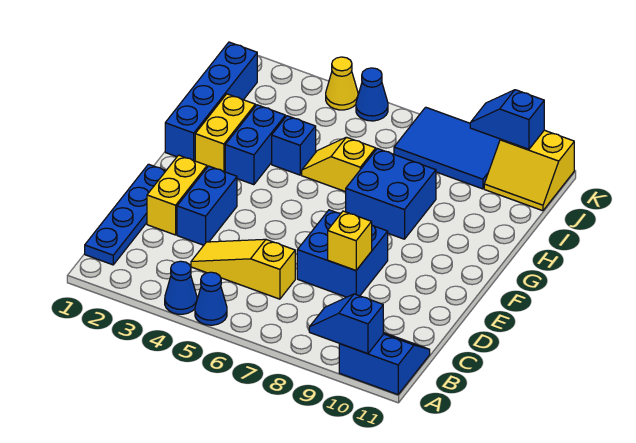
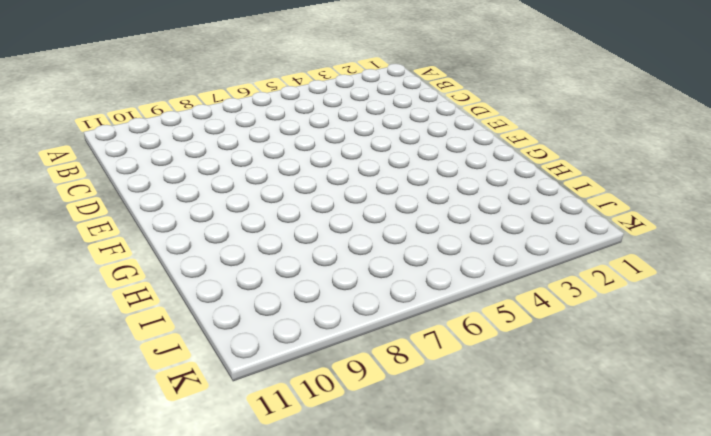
none -> blue cone A4 level 1
none -> blue cone A5 level 1
none -> blue slope A10:B11 level 1 top A

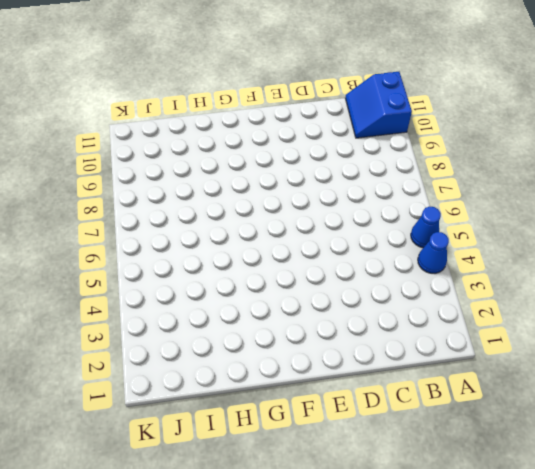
none -> blue plate B1:E1 level 1
none -> yellow slope C4:C6 level 1 top 6
none -> yellow brick D2:E2 level 1

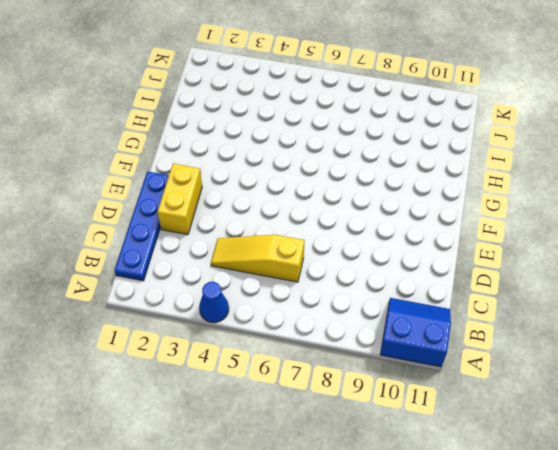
none -> blue cone A5 level 1
none -> blue brick D3:E3 level 1
none -> blue brick D7:E8 level 1

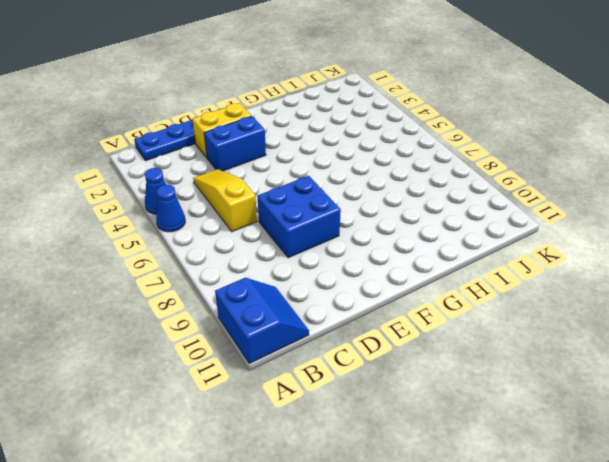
none -> blue brick G1:J1 level 1
none -> yellow brick G2:H2 level 1
none -> blue brick G3:H3 level 1

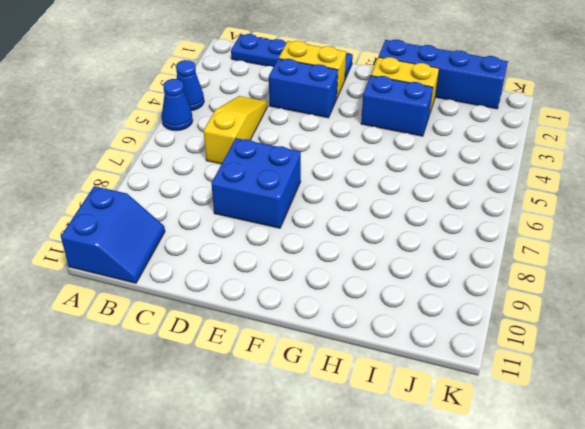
none -> blue brick G7:H8 level 1
none -> blue brick H4 level 1
none -> yellow slope H5:H6 level 1 top 6

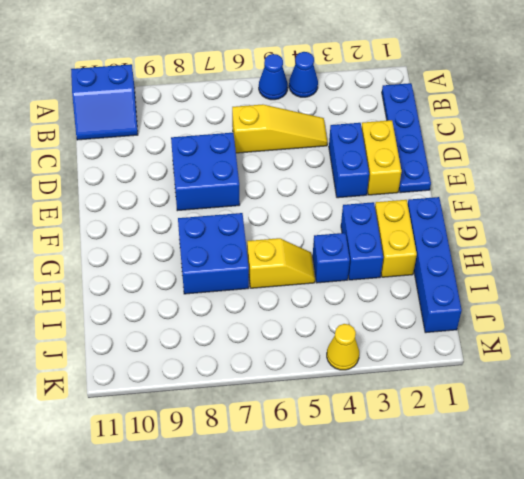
none -> blue tile J7:K9 level 1
none -> yellow slope J10:K11 level 1 top K
none -> blue cone K5 level 1

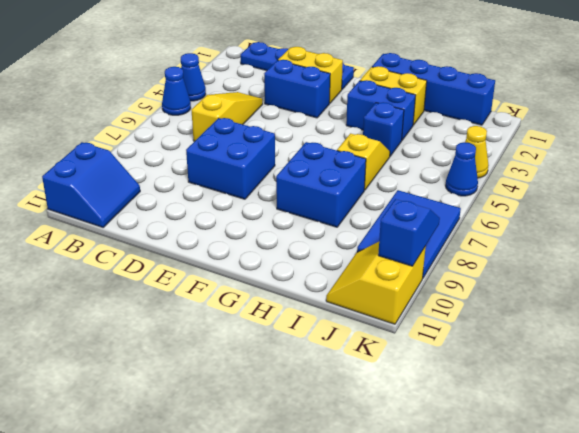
none -> blue slope A9:A10 level 2 top 10
none -> yellow brick D8 level 2

